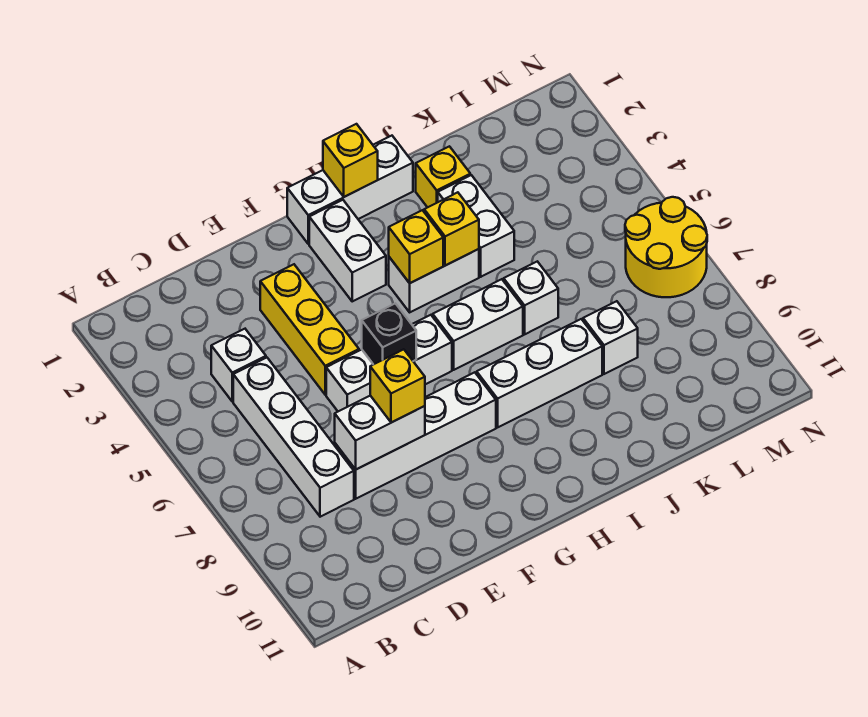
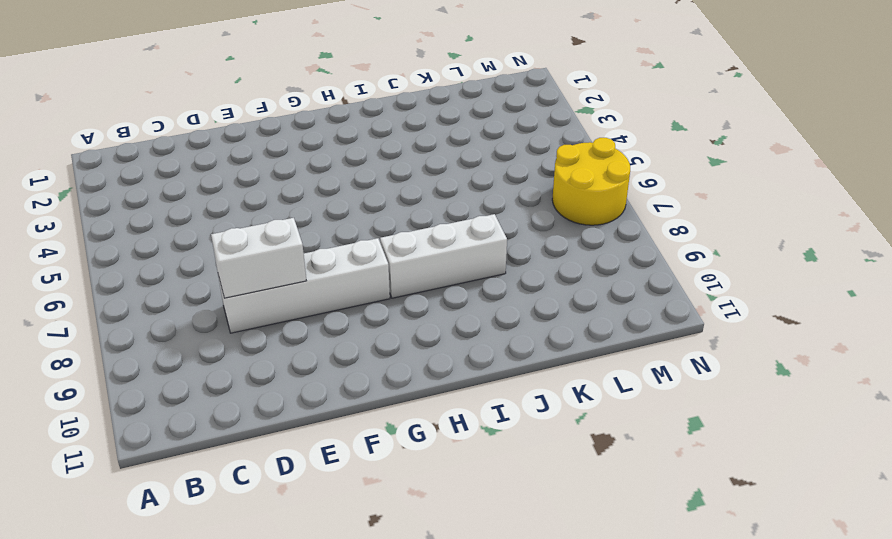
none -> white brick C4 level 1
none -> white brick C5:C8 level 1
none -> yellow brick E3:E5 level 1

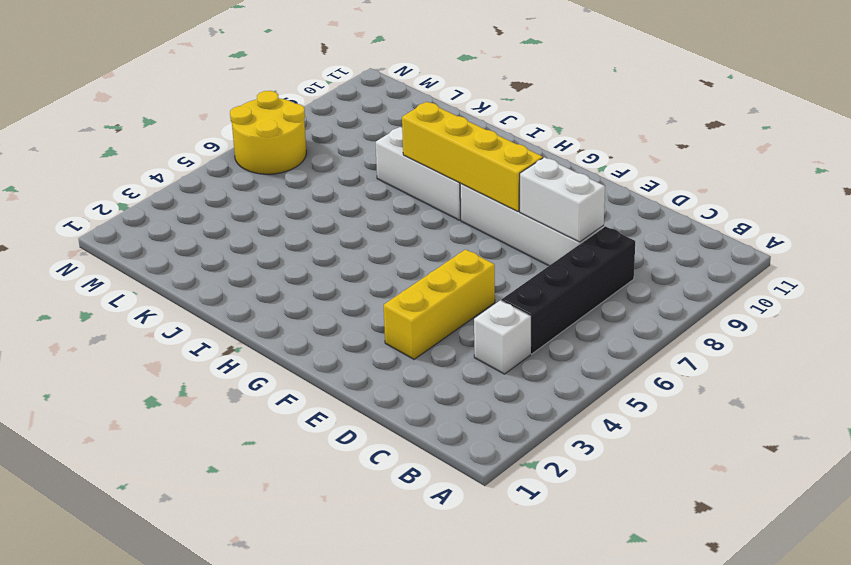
black brick C5:C8 level 1 -> white brick C5:C8 level 1
yellow brick F8:I8 level 2 -> none
none -> white brick E6:G6 level 1
none -> white brick G1:I1 level 1
none -> white brick G2:G3 level 1

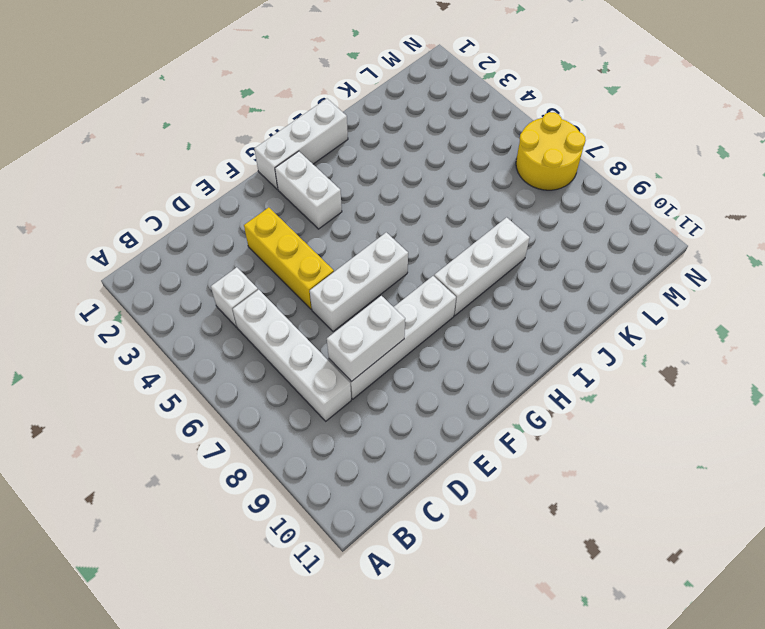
none -> white brick H4:I4 level 1
none -> white brick H6:I6 level 1
none -> yellow brick J2 level 1

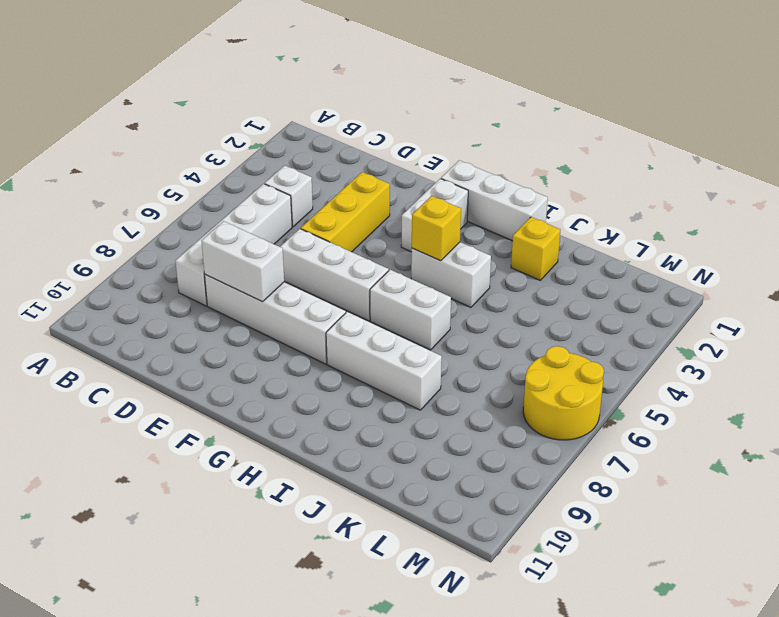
none -> white brick J3:J4 level 1
none -> white brick J6 level 1
none -> white brick K8 level 1

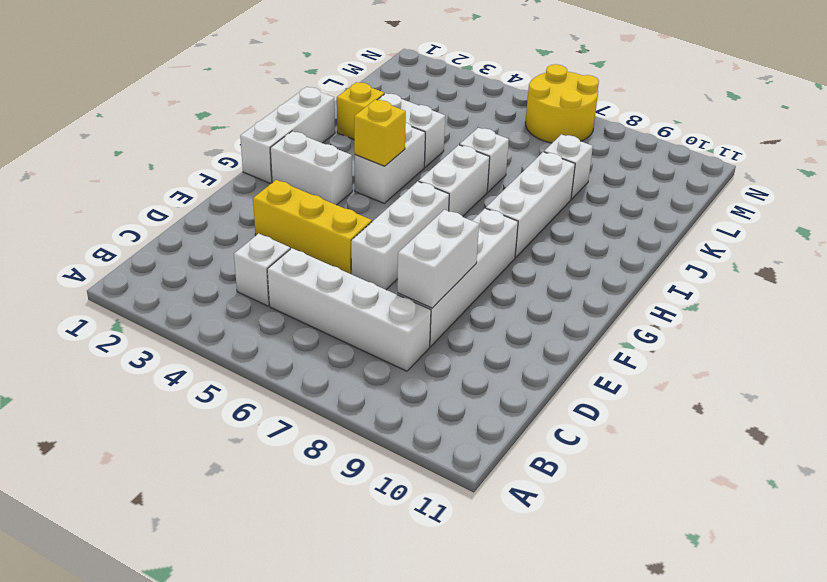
none -> black brick F6 level 2
none -> yellow brick H1 level 2
none -> yellow brick I4 level 2

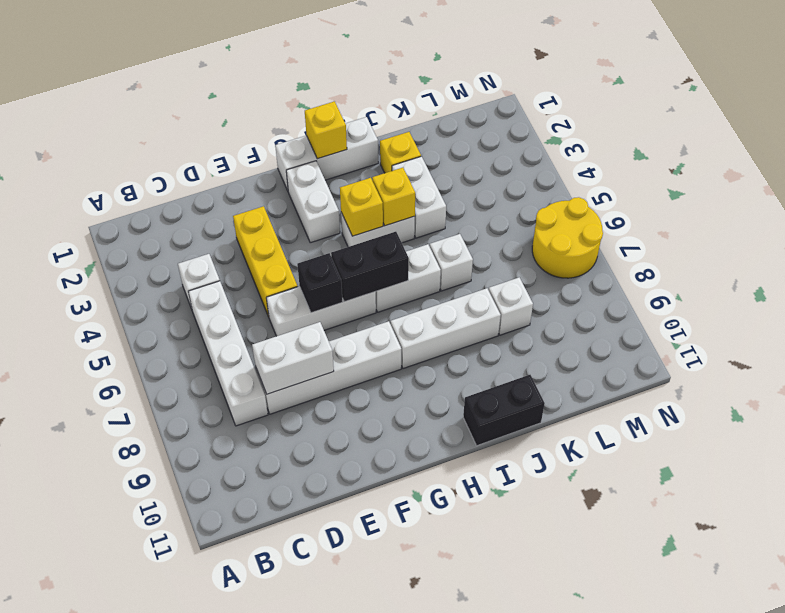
black brick G6:H6 level 2 -> none
black brick I11:J11 level 1 -> none
none -> yellow brick E8 level 3

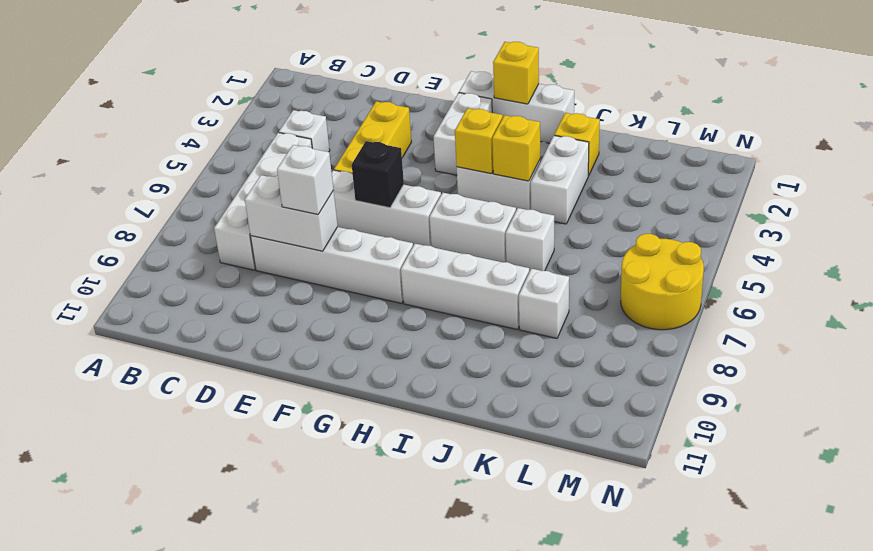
white brick E8 level 3 -> yellow brick E8 level 3

